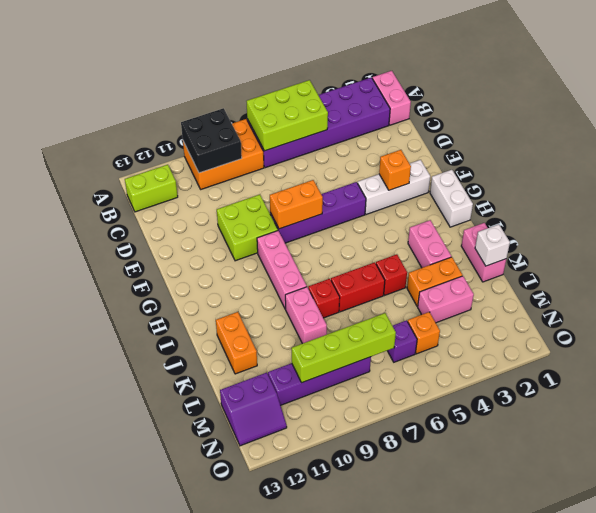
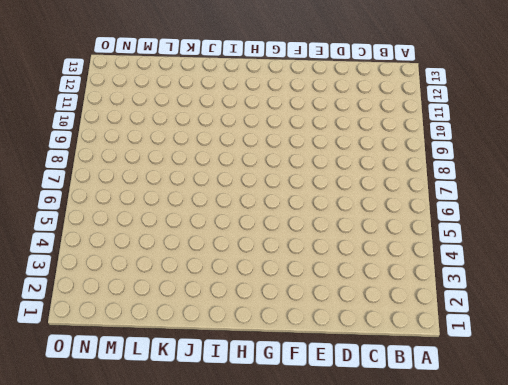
none -> pink brick A1:B1 level 1
none -> purple brick A2:B7 level 1
none -> orange brick A8:B10 level 1

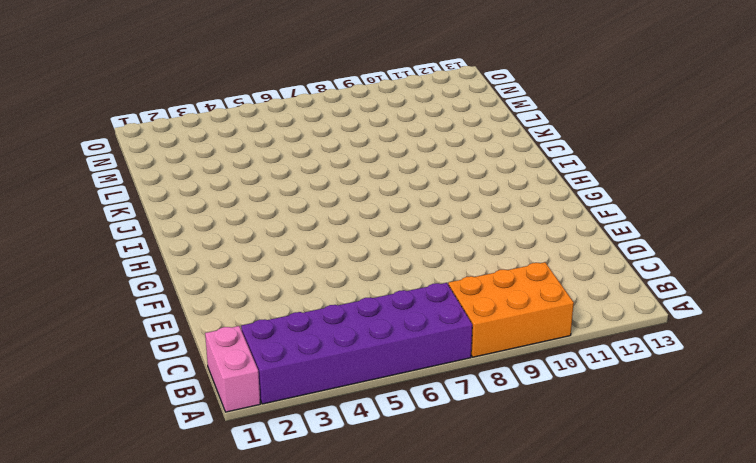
none -> lime brick B12:B13 level 1
none -> lime brick E9:F10 level 1
none -> white brick F2:F4 level 1

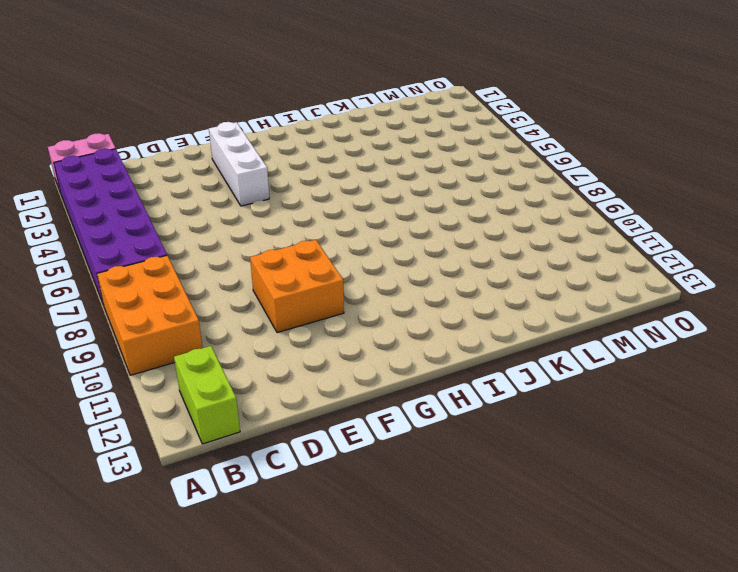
orange brick E9:F10 level 1 -> lime brick E9:F10 level 1
none -> purple brick F5:F8 level 1
none -> white brick G1:H1 level 1
none -> pink brick G9:I9 level 1

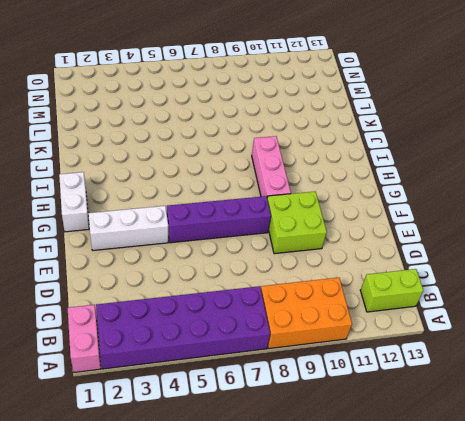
none -> pink brick I3:J3 level 1
none -> pink brick J1:K1 level 1
none -> red brick J5 level 1

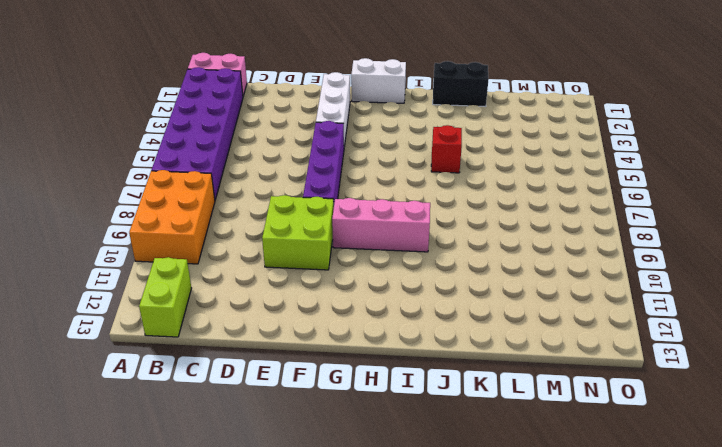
black brick J1:K1 level 1 -> pink brick J1:K1 level 1
none -> pink brick I3:J3 level 1
none -> red brick J6:J7 level 1
none -> red brick J8 level 1

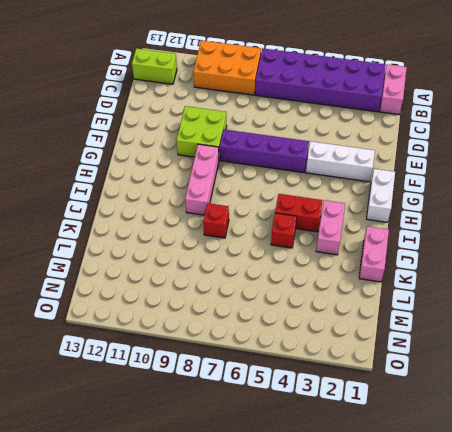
red brick I4:I5 level 1 -> red brick J6:J7 level 1
none -> pink brick J9:K9 level 1
none -> orange brick J12:K12 level 1
none -> orange brick K3:K4 level 1

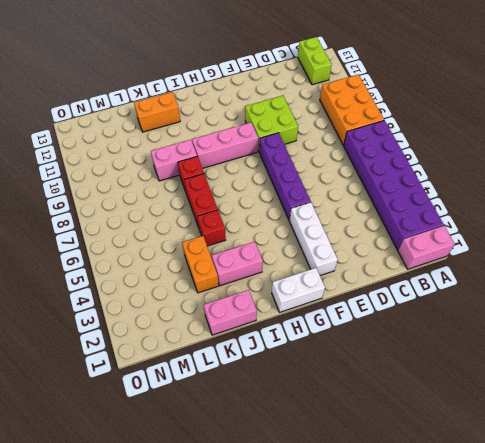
none -> pink brick L3:L4 level 1
none -> orange brick M5 level 1
none -> purple brick M6 level 1

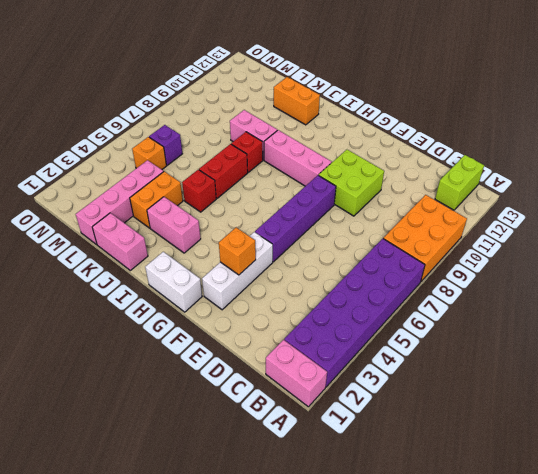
pink brick L1:L4 level 1 -> pink brick L3:L4 level 1
none -> purple brick M8:M11 level 1
none -> purple slope M12:N13 level 1 top M
none -> lime brick A5:B7 level 2

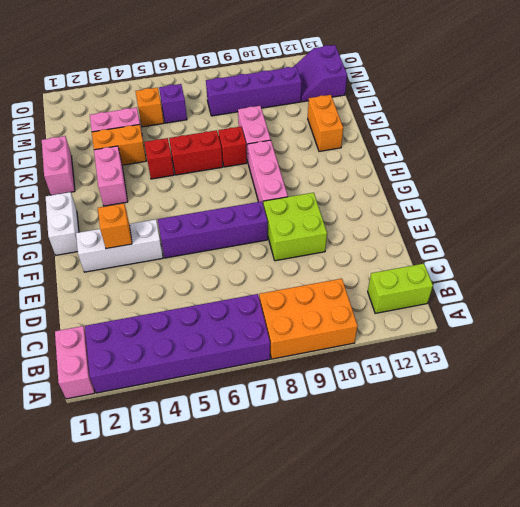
purple slope M12:N13 level 1 top 13 -> purple slope M12:N13 level 1 top M
none -> lime brick A5:B7 level 2
none -> black brick A9:B10 level 2
none -> orange brick F7:F8 level 2

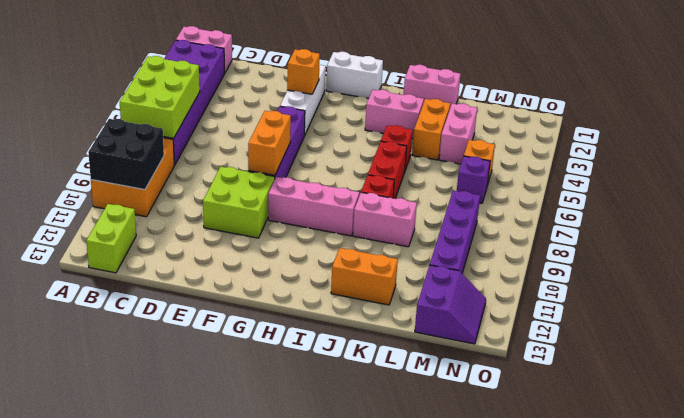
none -> white brick K1 level 2
none -> lime brick M7:M10 level 2

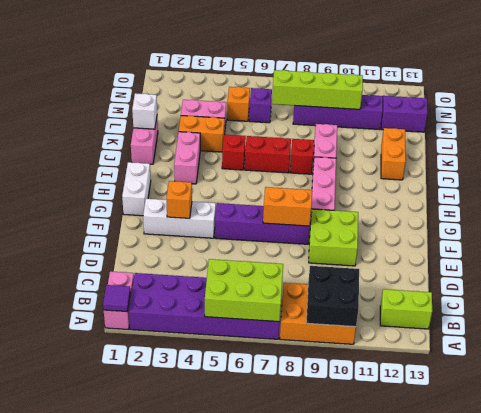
purple tile A1 level 2 -> none

